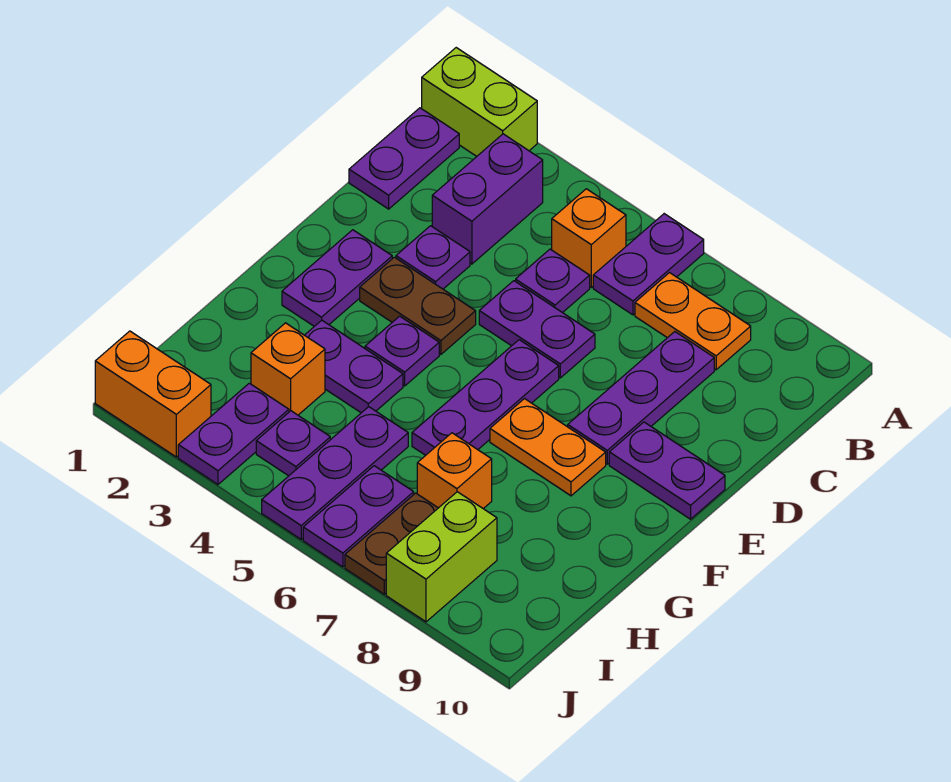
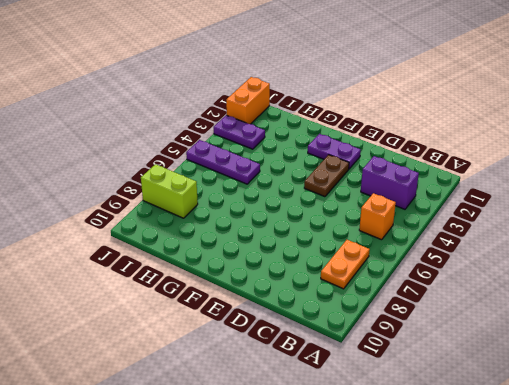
none -> lime brick A1:A2 level 1
none -> purple plate A6:B6 level 1
none -> purple plate B1:C1 level 1

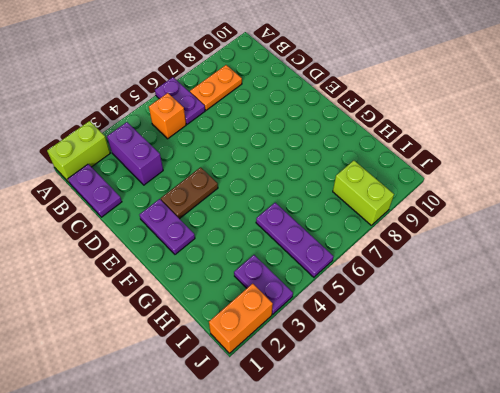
none -> purple plate C5 level 1
none -> purple plate C8:E8 level 1
none -> purple plate D3 level 1

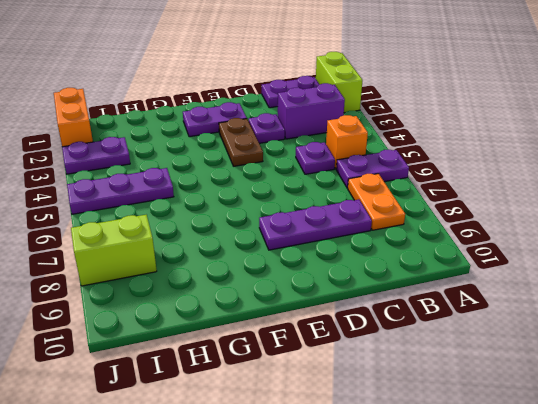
none -> purple plate D5:D6 level 1
none -> purple plate E6:G6 level 1
none -> purple plate E9:E10 level 1

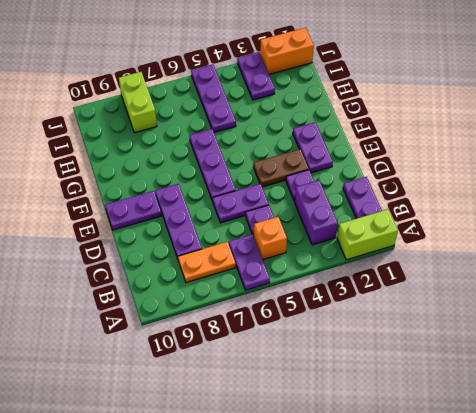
none -> purple plate F4 level 1
none -> orange plate F7:F8 level 1
none -> purple plate G3:G4 level 1

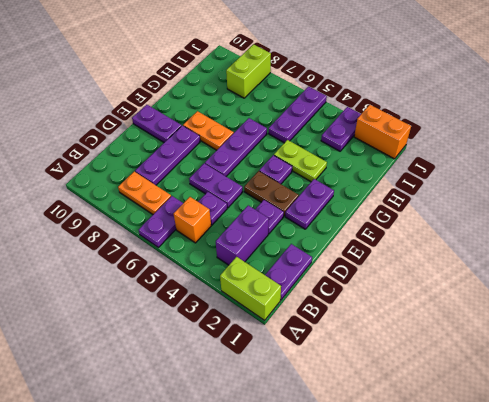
lime plate G3:G4 level 1 -> purple plate G3:G4 level 1
none -> orange brick H3 level 1
none -> orange brick H7 level 1
none -> purple plate I4 level 1

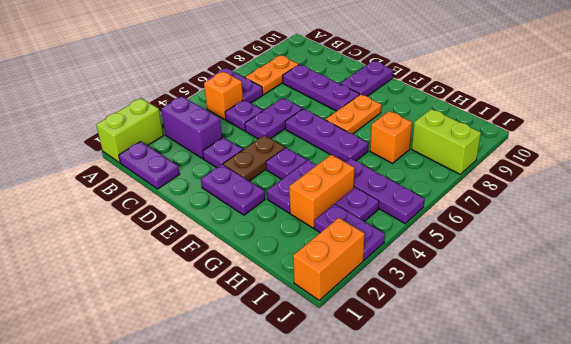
orange brick H3:H4 level 1 -> orange brick H3 level 1
none -> purple plate I6:J6 level 1
none -> brown plate I7:J7 level 1

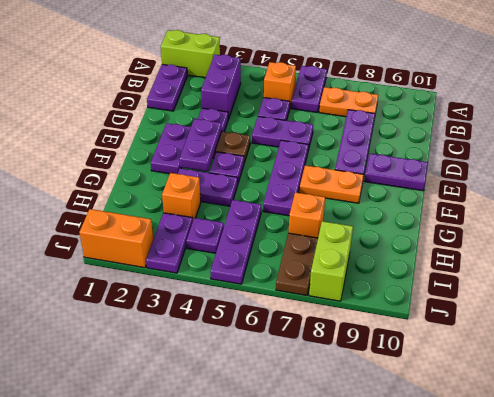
purple plate E3:F3 level 2 -> purple plate I6:J6 level 1

